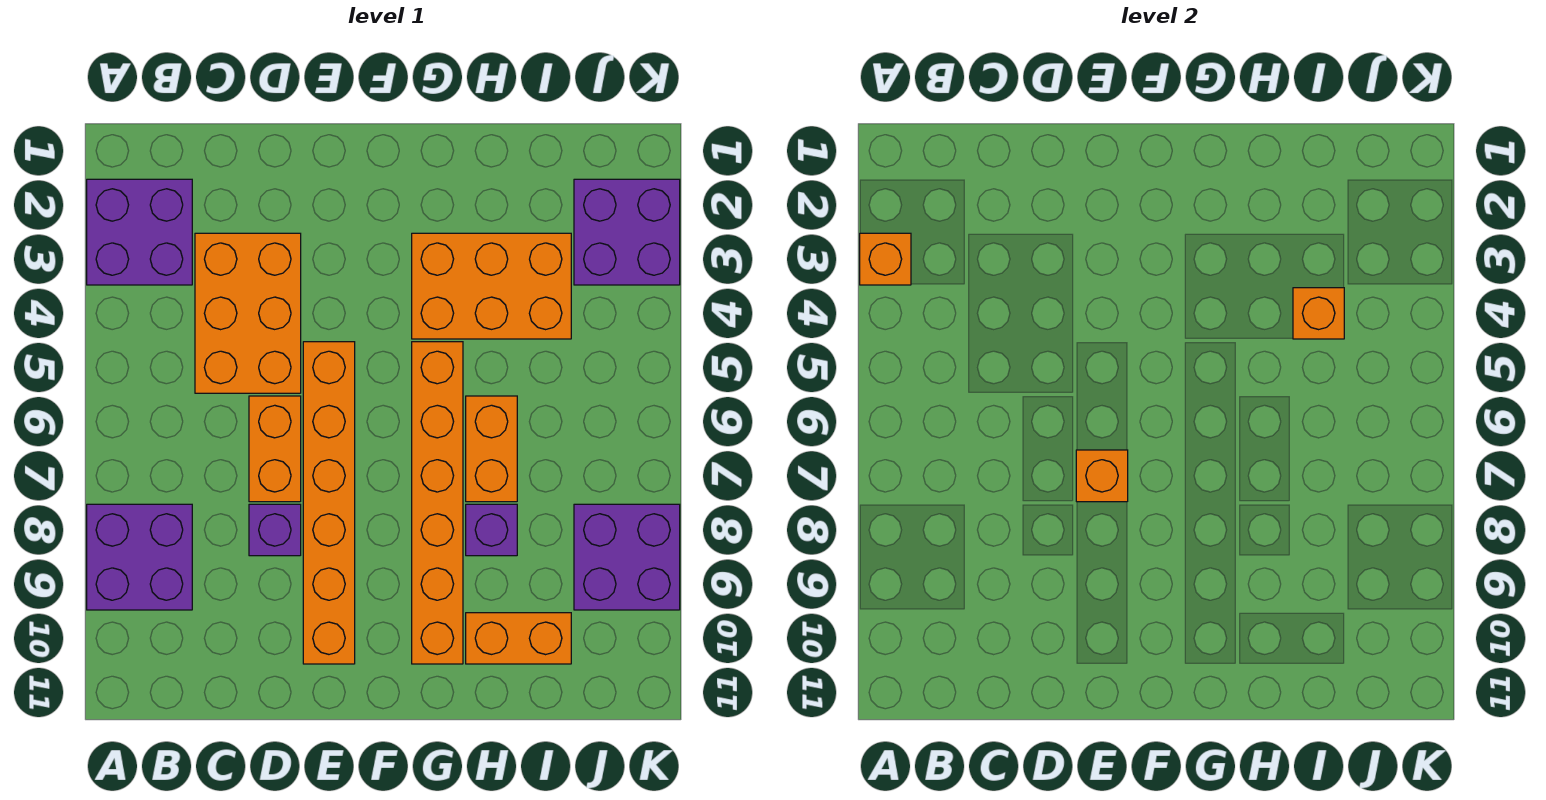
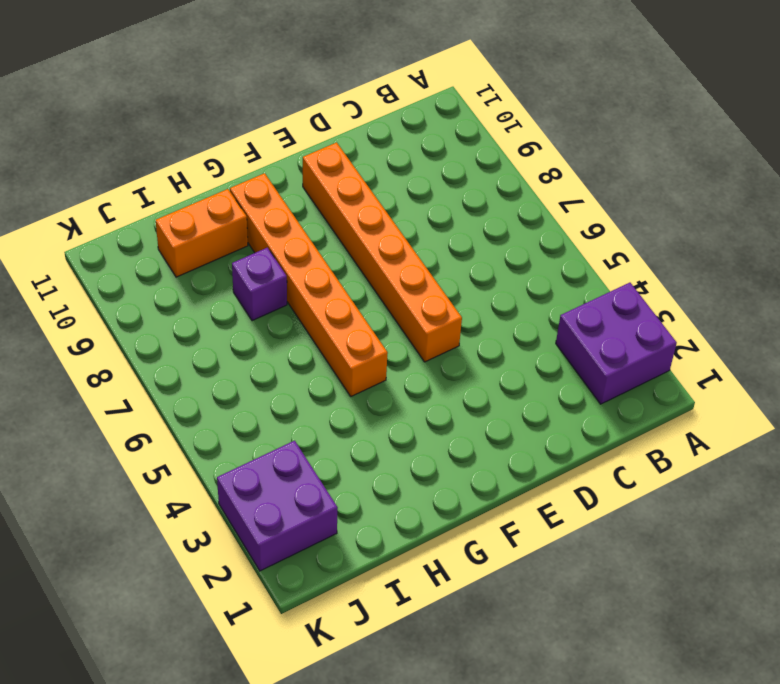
none -> purple brick A8:B9 level 1
none -> orange brick C3:D5 level 1
none -> orange brick D6:D7 level 1

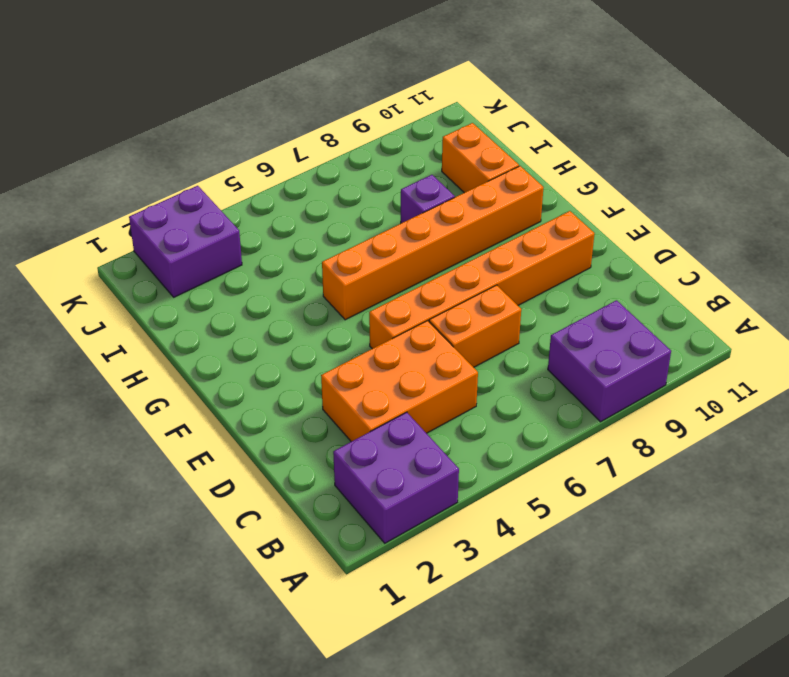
none -> purple brick D8 level 1
none -> orange brick G3:I4 level 1
none -> orange brick H6:H7 level 1

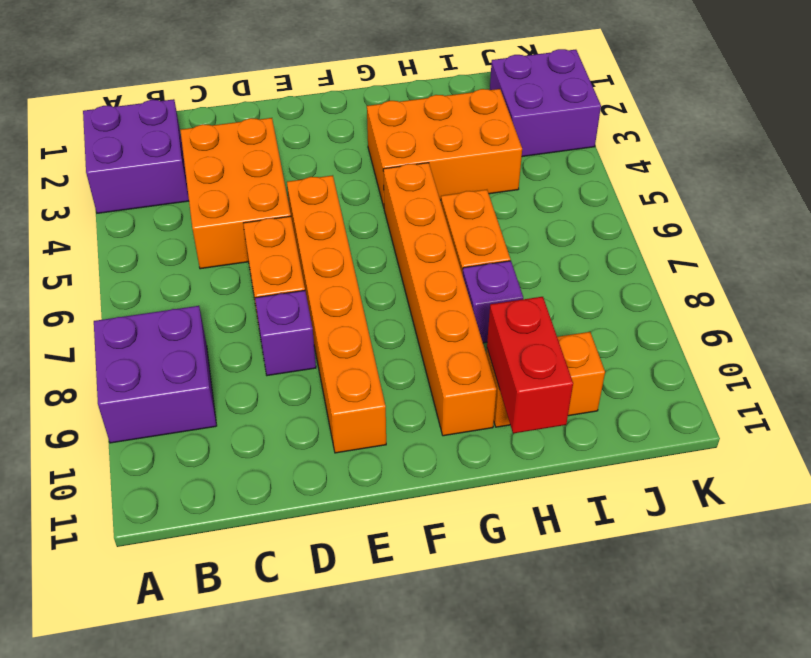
red brick H10:H11 level 2 -> none
none -> purple brick J8:K9 level 1
none -> orange brick A3 level 2
none -> orange brick E7 level 2

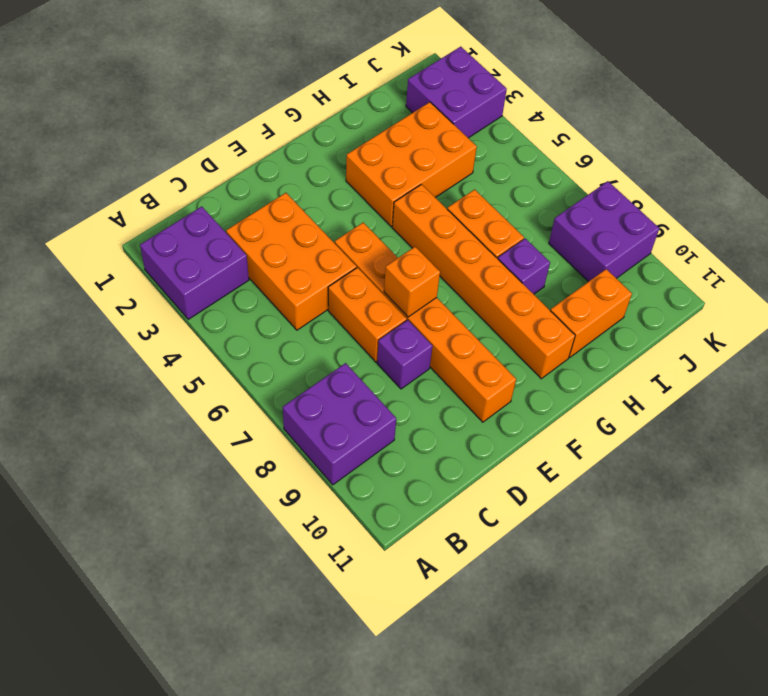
none -> orange brick A3 level 2
none -> orange brick I4 level 2

